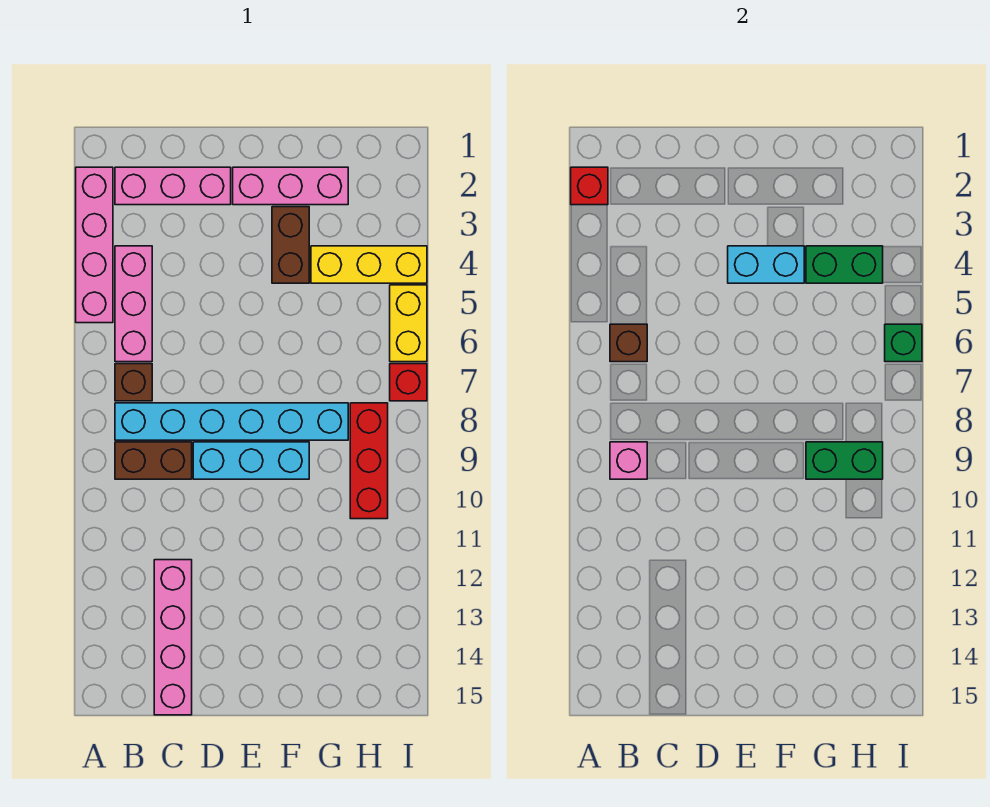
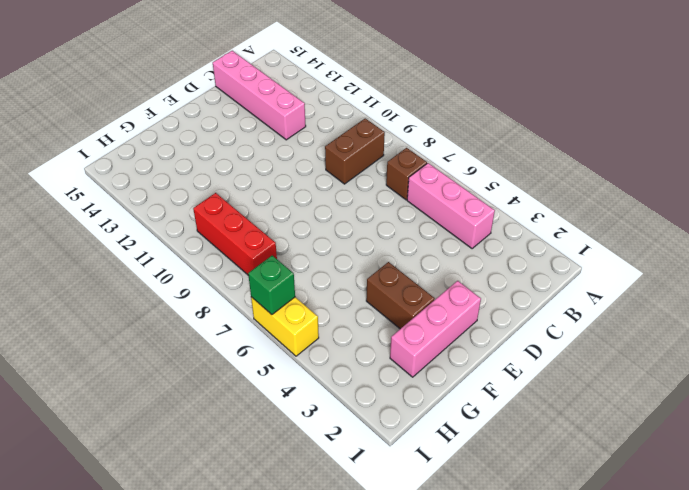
none -> pink brick A2:A5 level 1
none -> pink brick B2:D2 level 1
none -> cyan brick B8:G8 level 1

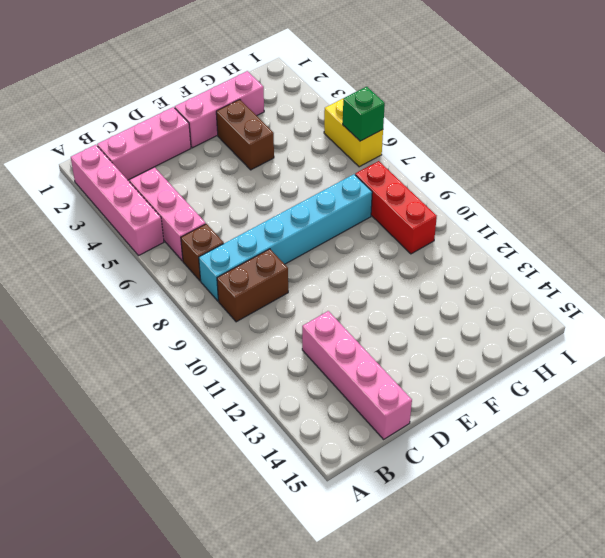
none -> cyan brick D9:F9 level 1
none -> yellow brick G4:I4 level 1
none -> red brick I7 level 1

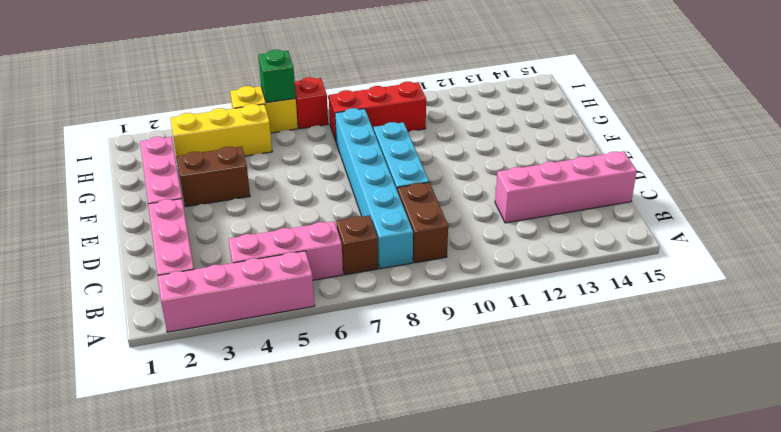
yellow brick H3:H5 level 1 -> yellow brick G4:I4 level 1
none -> red brick A2 level 2
none -> brown brick B6 level 2
none -> pink brick B9 level 2

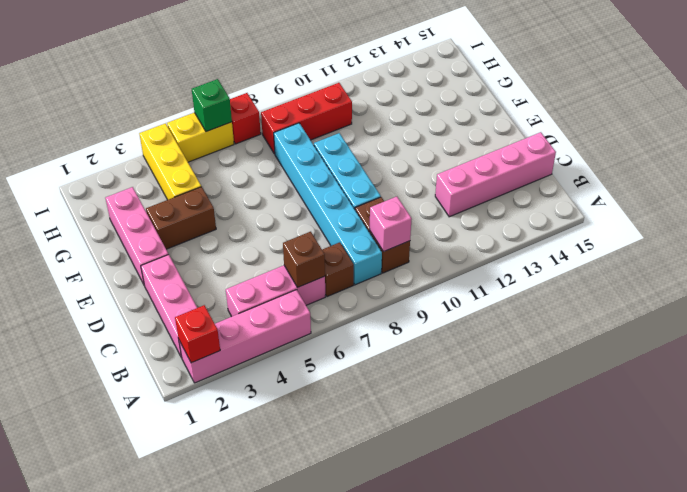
none -> cyan brick E4:F4 level 2
none -> green brick G4:H4 level 2
none -> green brick G9:H9 level 2

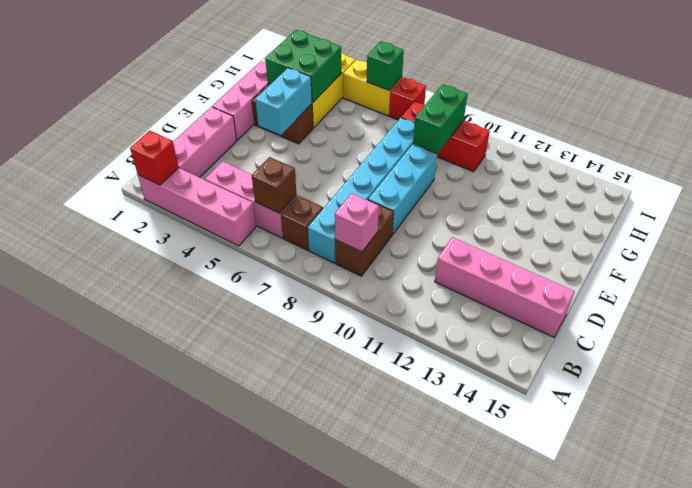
green brick G3:H4 level 2 -> green brick G4:H4 level 2

